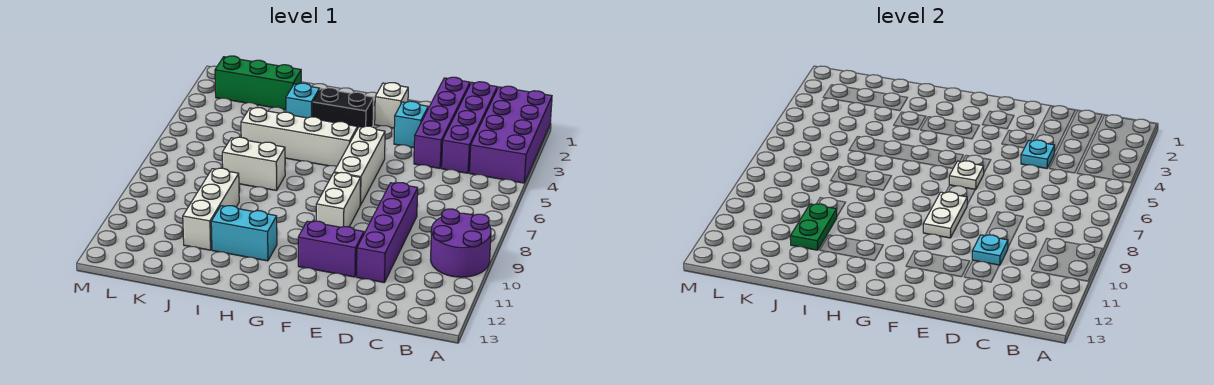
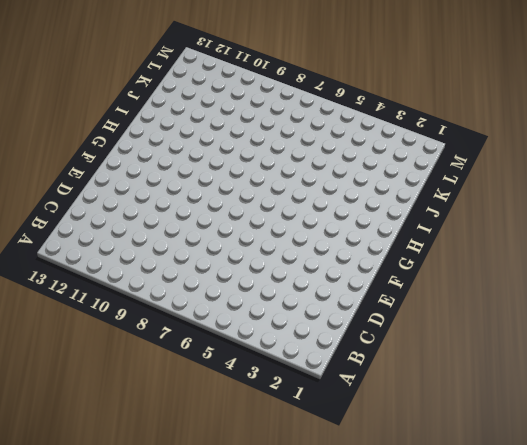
none -> purple brick A1:B4 level 1
none -> purple round brick A9:B10 level 1
none -> purple brick C1:C4 level 1

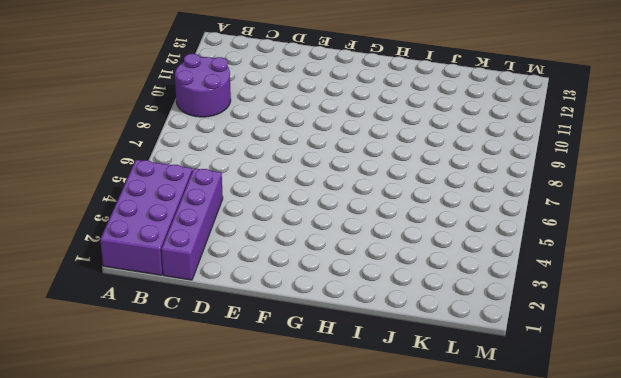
none -> purple brick D1:D4 level 1
none -> purple brick D8:D11 level 1
none -> cyan brick E3 level 1

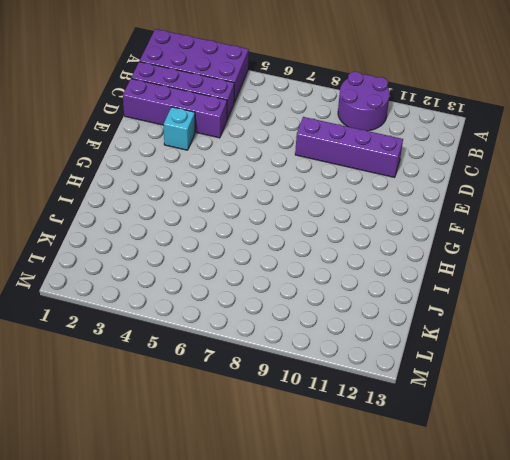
none -> purple brick E11:F11 level 1
none -> white brick F2 level 1
none -> white brick F5:F7 level 1

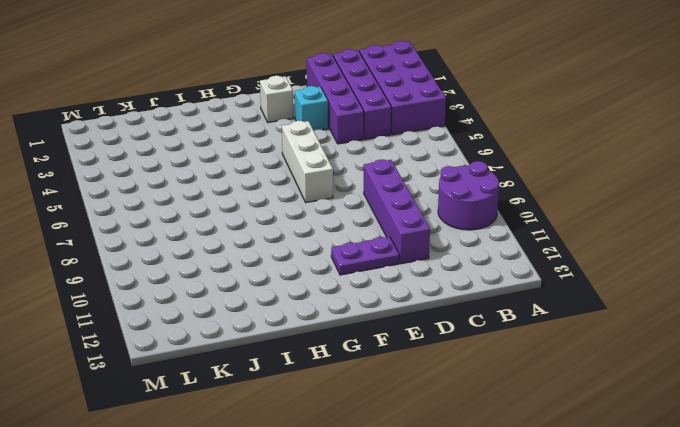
purple plate E11:F11 level 1 -> purple brick E11:F11 level 1
none -> white brick F8:F9 level 1
none -> black brick G3:H3 level 1
none -> white brick G5:J5 level 1

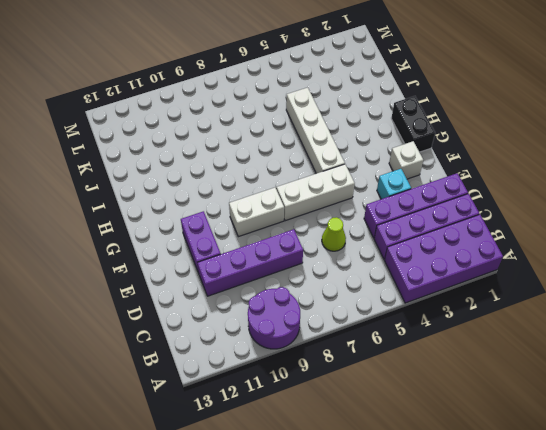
lime cone D6 level 1 -> none
black brick G1:H1 level 1 -> black brick G3:H3 level 1
none -> cyan brick H11:I11 level 1
none -> cyan brick I3 level 1
none -> white brick I7:J7 level 1

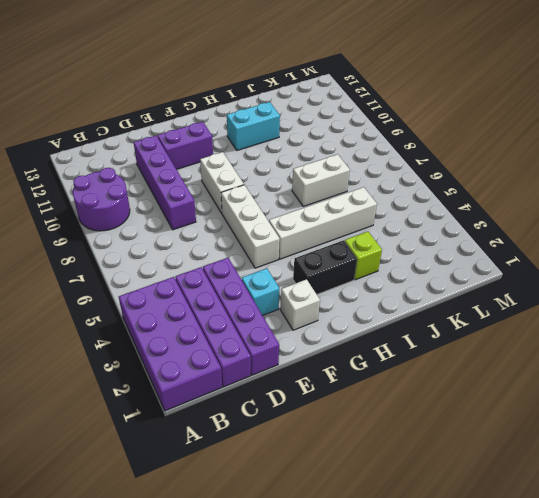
lime brick I3 level 1 -> cyan brick I3 level 1
none -> green brick J2:L2 level 1
none -> white brick J9:J11 level 1
none -> cyan plate D4 level 2

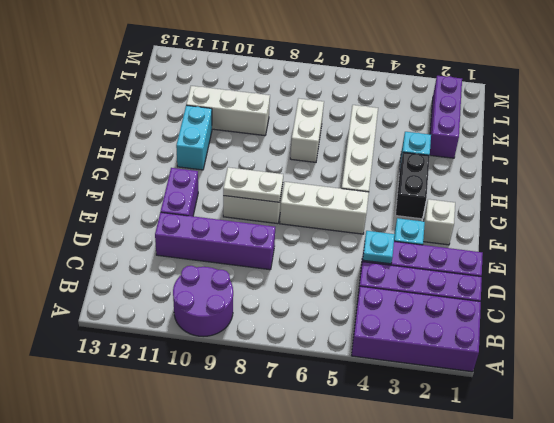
purple brick J2:L2 level 1 -> green brick J2:L2 level 1
none -> cyan plate D10 level 2
none -> white plate F6 level 2
none -> green plate J10:J11 level 2

